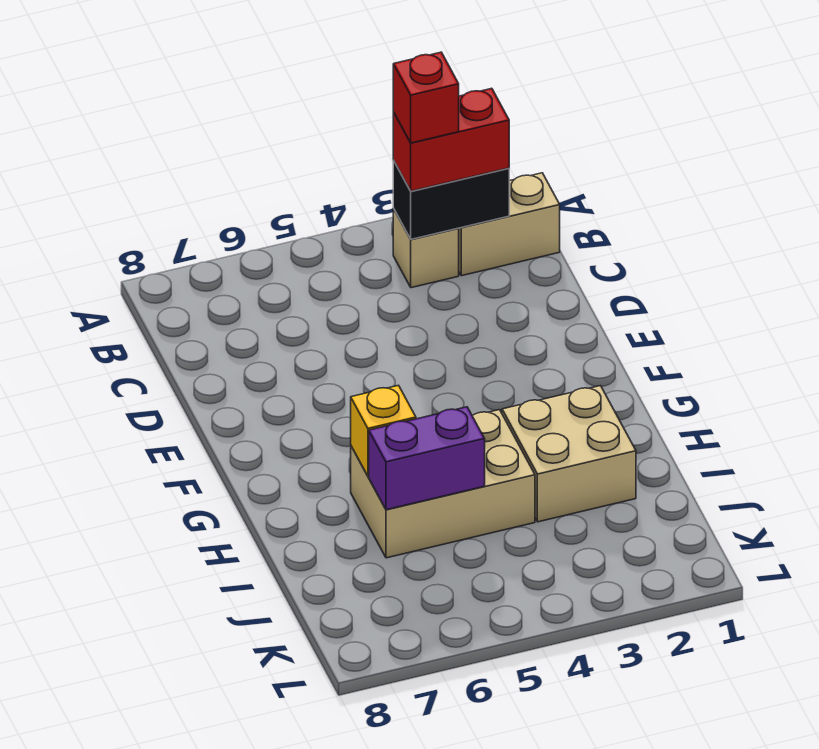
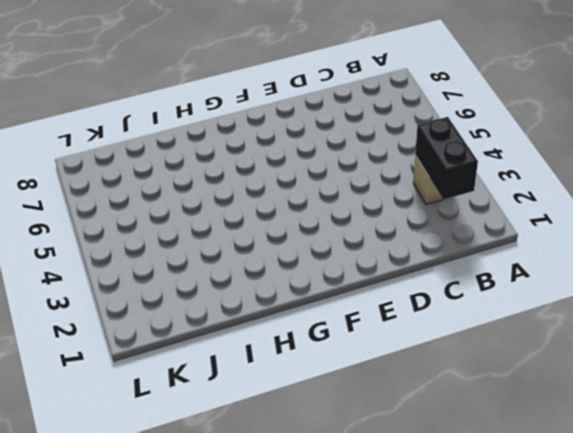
none -> tan brick B1:B2 level 1
none -> tan brick H2:I3 level 1

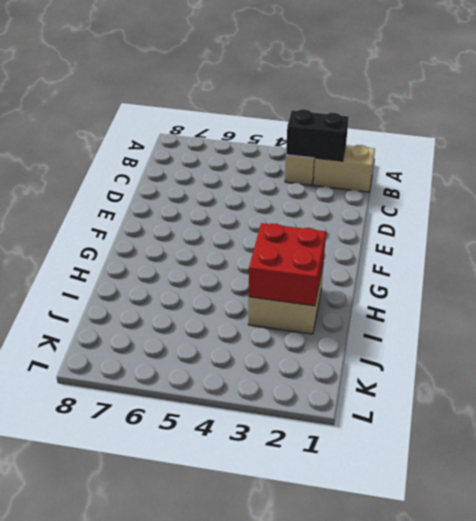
red brick H2:I3 level 2 -> none
none -> tan brick H4:I6 level 1
none -> yellow brick H6 level 2

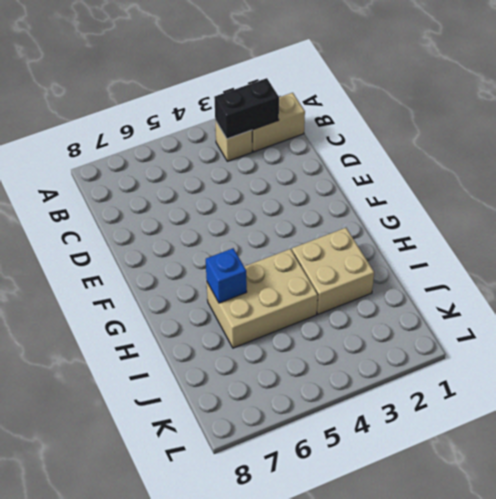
blue brick H6 level 2 -> yellow brick H6 level 2
none -> purple brick I5:I6 level 2
none -> red brick B2:B3 level 3

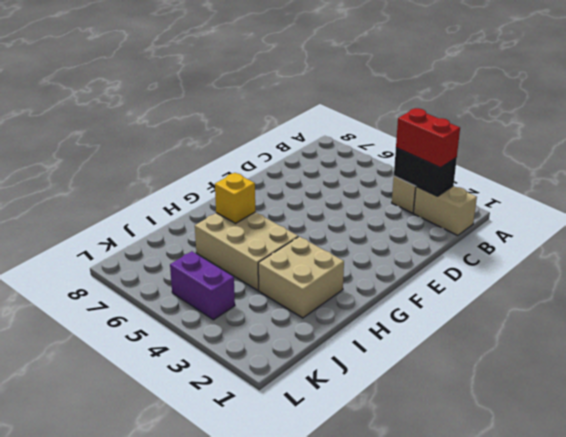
purple brick K4:K5 level 1 -> purple brick I5:I6 level 2
none -> red brick B3 level 4

